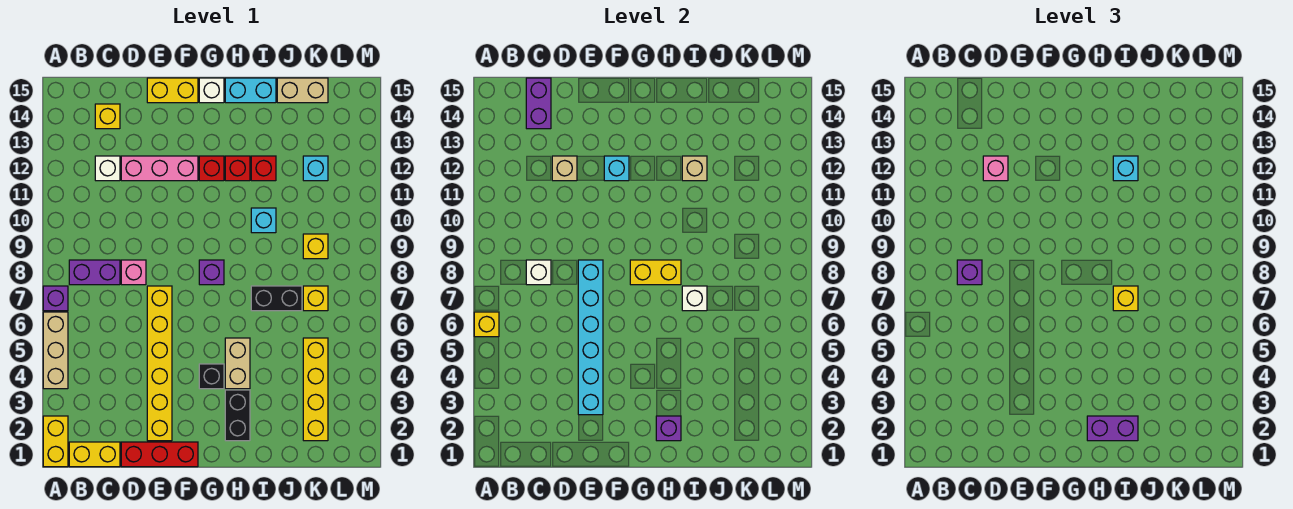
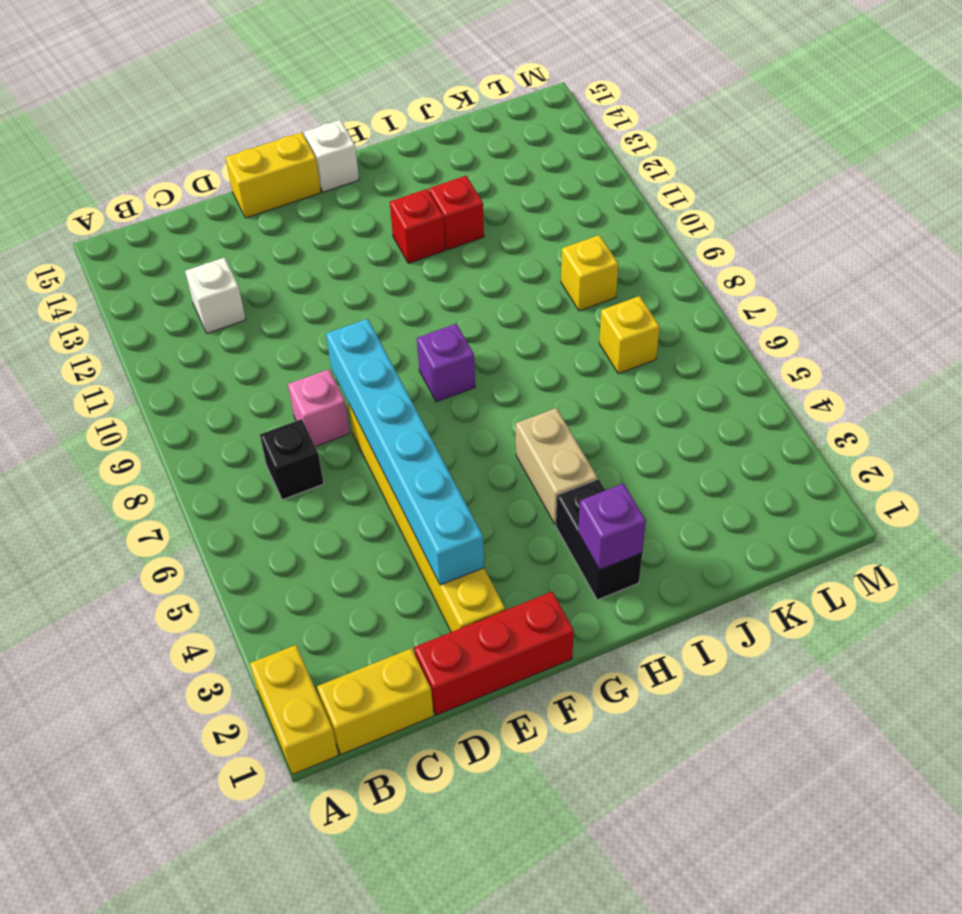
black brick C7 level 1 -> black brick G4 level 1
none -> tan brick A4:A6 level 1
none -> purple brick A7 level 1
none -> purple brick B8:C8 level 1
none -> yellow brick C14 level 1

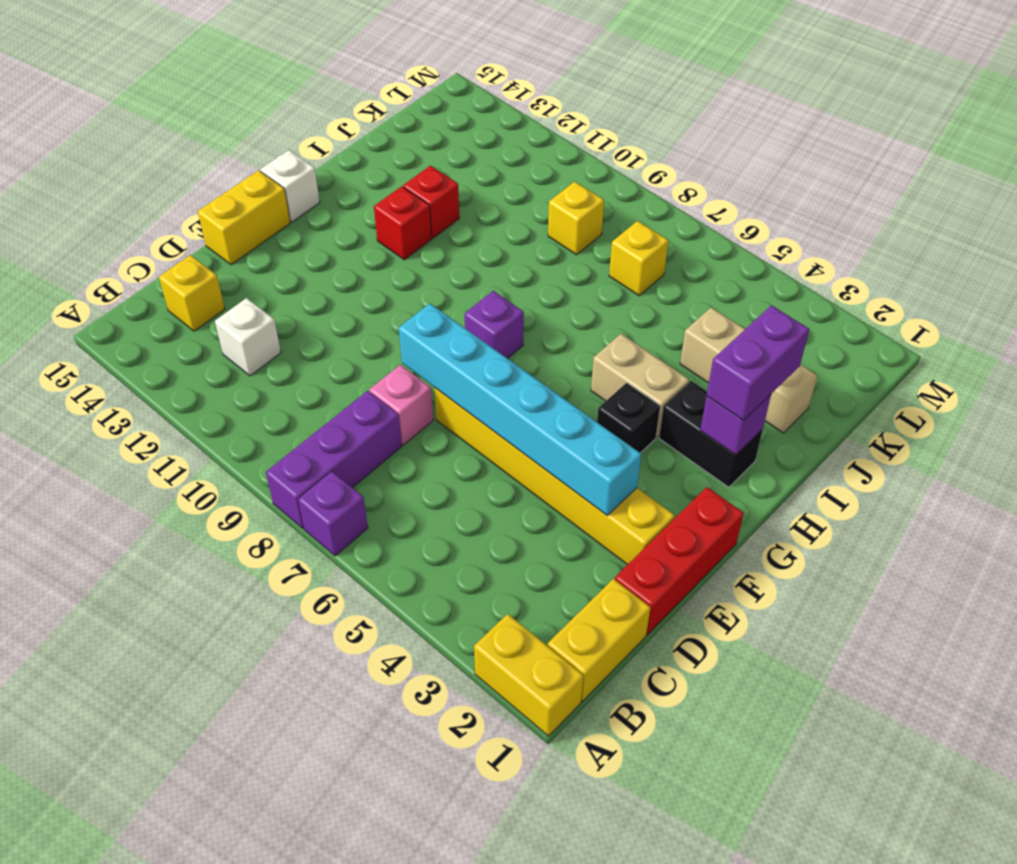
purple brick A8:C8 level 1 -> purple brick B8:C8 level 1
tan brick J2:J4 level 1 -> tan brick A4:A6 level 1
none -> pink brick D12:F12 level 1
none -> red brick G12 level 1
none -> cyan brick H15:I15 level 1
none -> black brick I7:J7 level 1

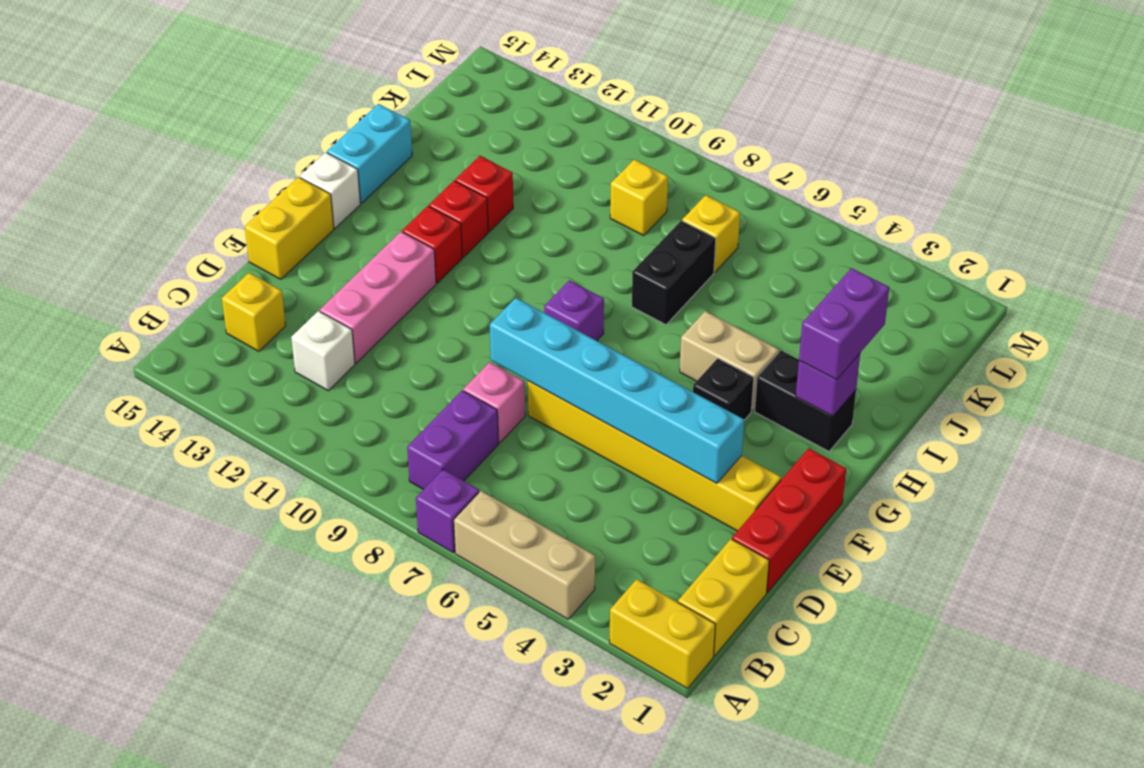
none -> cyan brick I10 level 1
none -> tan brick J15:K15 level 1
none -> yellow brick K2:K5 level 1
none -> cyan brick K12 level 1

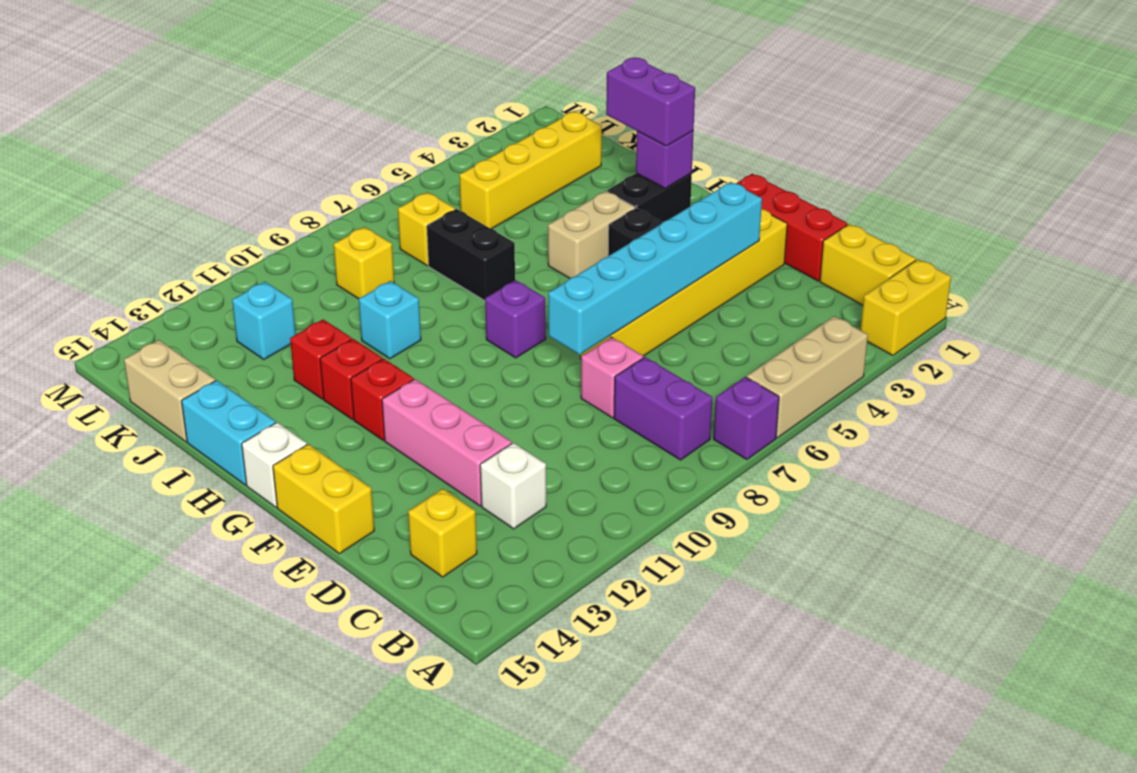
none -> yellow brick A6 level 2
none -> white brick C8 level 2
none -> purple brick C14:C15 level 2
none -> tan brick D12 level 2

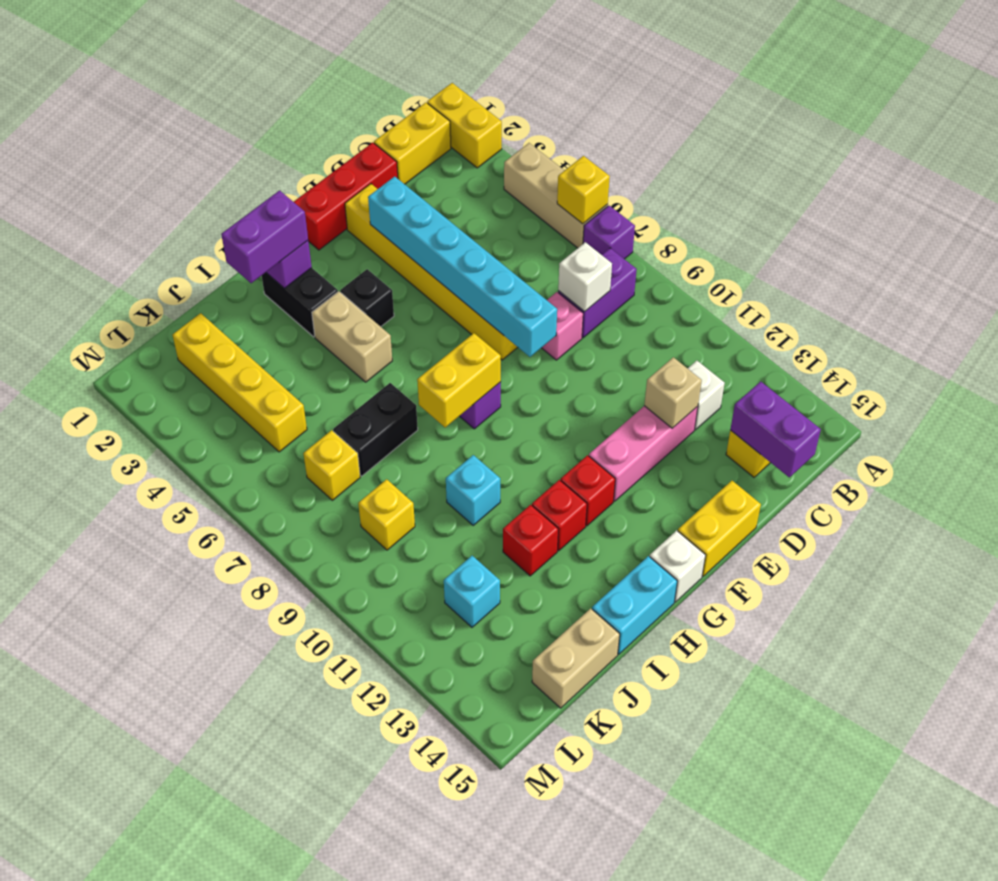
none -> cyan brick F12 level 2
none -> white brick I7 level 2
none -> tan brick I12 level 2
none -> purple brick C8 level 3

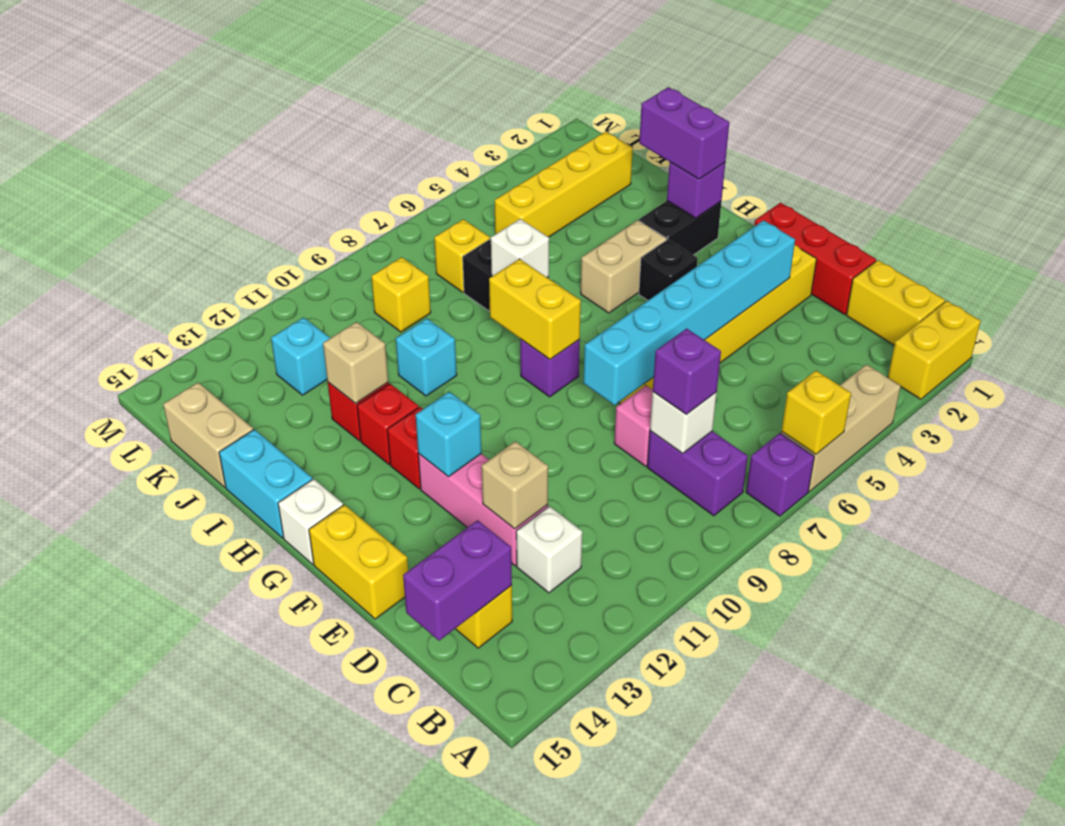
none -> pink brick D12 level 3
none -> yellow brick I7 level 3
none -> cyan brick I12 level 3

